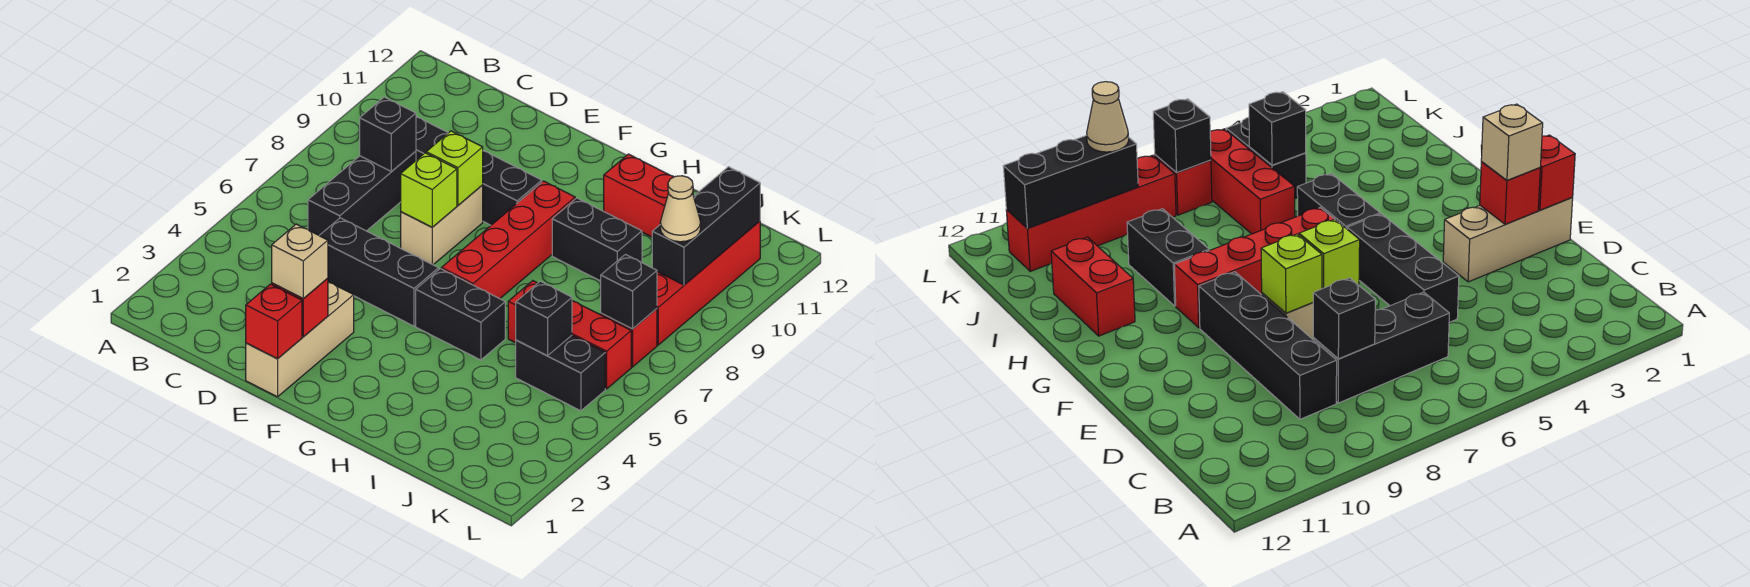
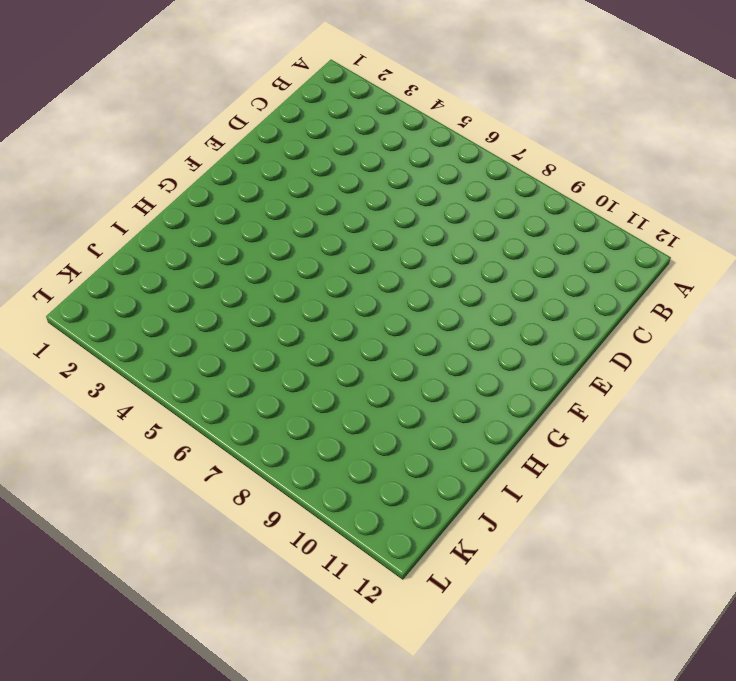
none -> black brick C6:C8 level 1
none -> black brick C9:F9 level 1
none -> black brick D5:F5 level 1

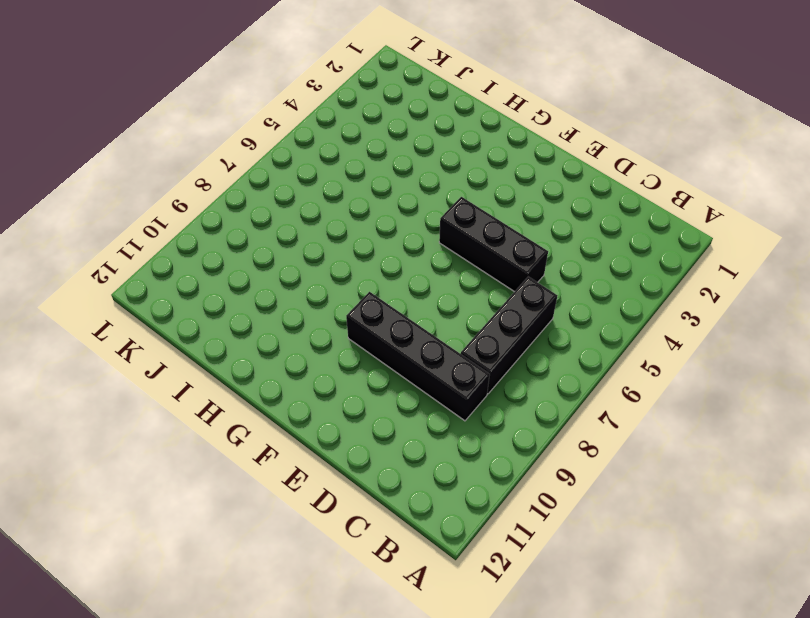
none -> tan brick E1:E3 level 1
none -> tan brick E7:E8 level 1
none -> black brick G5:H5 level 1

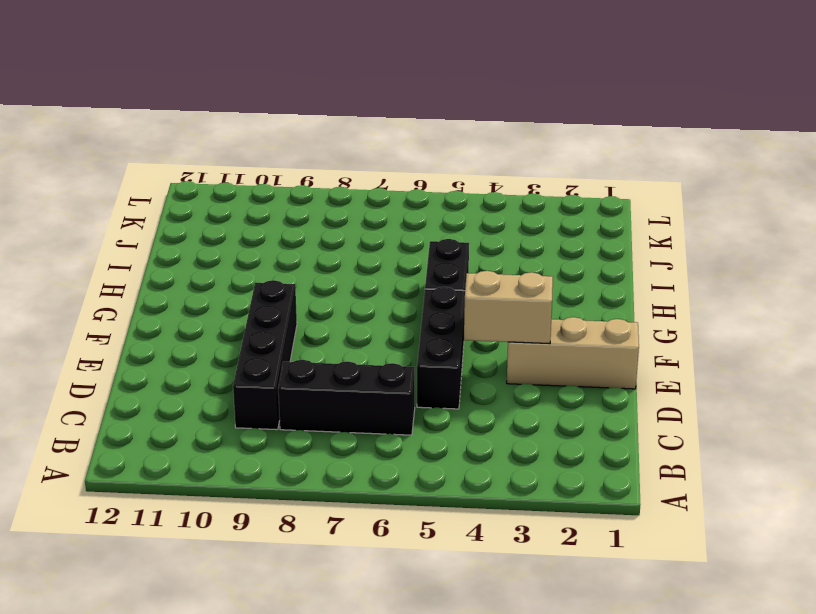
tan brick E3:E4 level 2 -> tan brick E7:E8 level 1
none -> red brick G6:G9 level 1
none -> black brick H9:I9 level 1
none -> red brick H11:I11 level 1

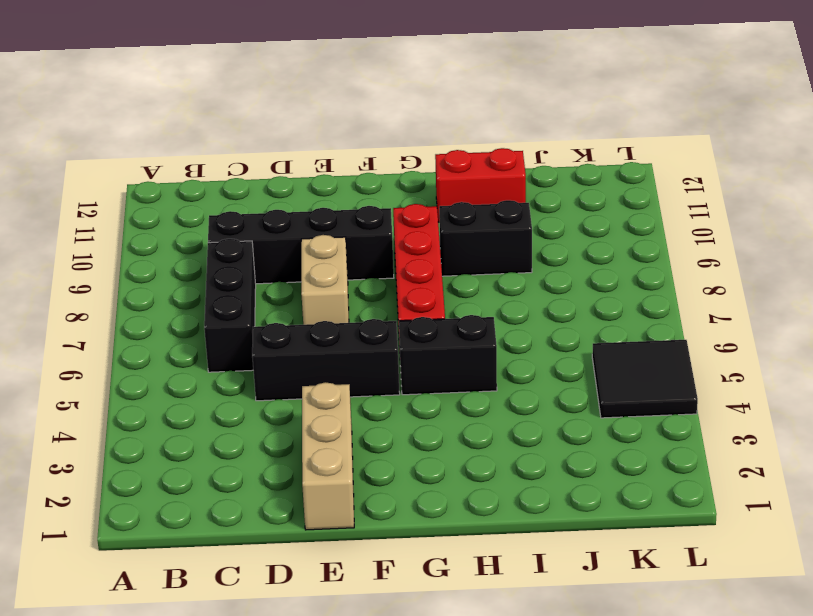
black tile K4:L5 level 1 -> black brick J5:K5 level 1
none -> red brick I6:K6 level 1
none -> red brick K7 level 1
none -> red brick K8:K11 level 1

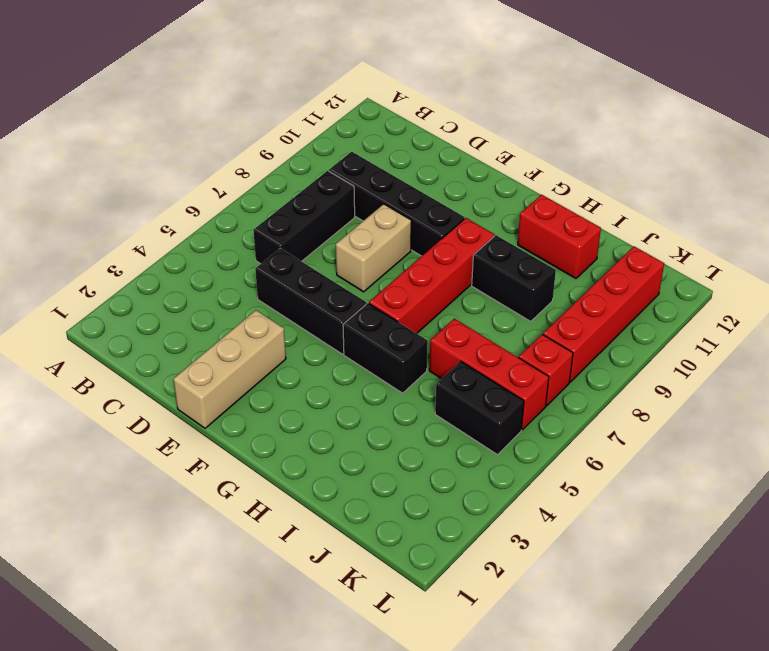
none -> black brick C8 level 2
none -> red brick E1 level 2
none -> red brick E2 level 2

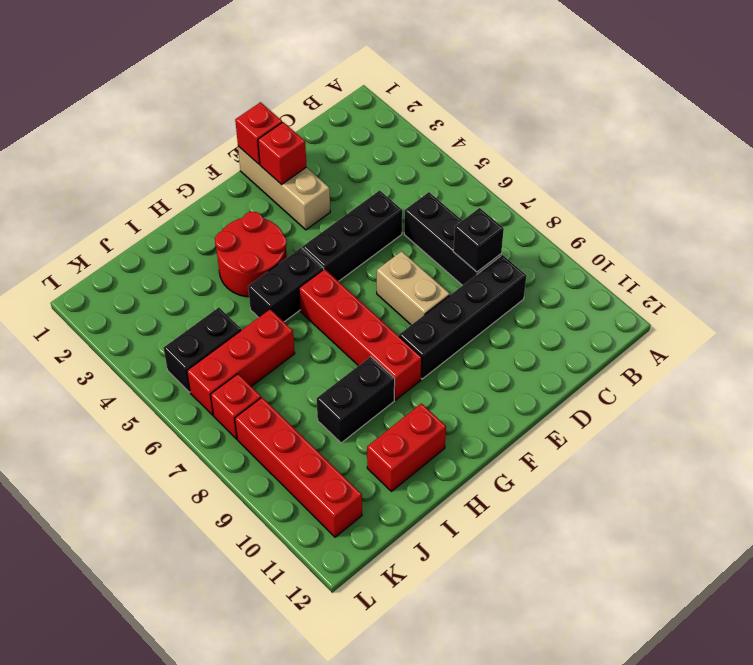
red round brick G3:H4 level 1 -> none
none -> lime brick E7 level 2
none -> lime brick E8 level 2
none -> black brick J5 level 2

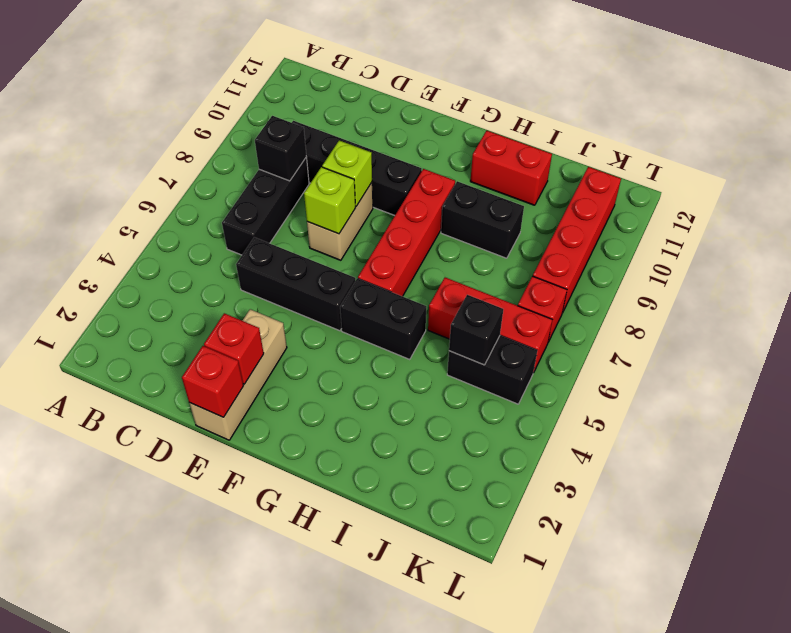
none -> black brick K7 level 2
none -> black brick K9:K11 level 2
none -> tan brick E2 level 3

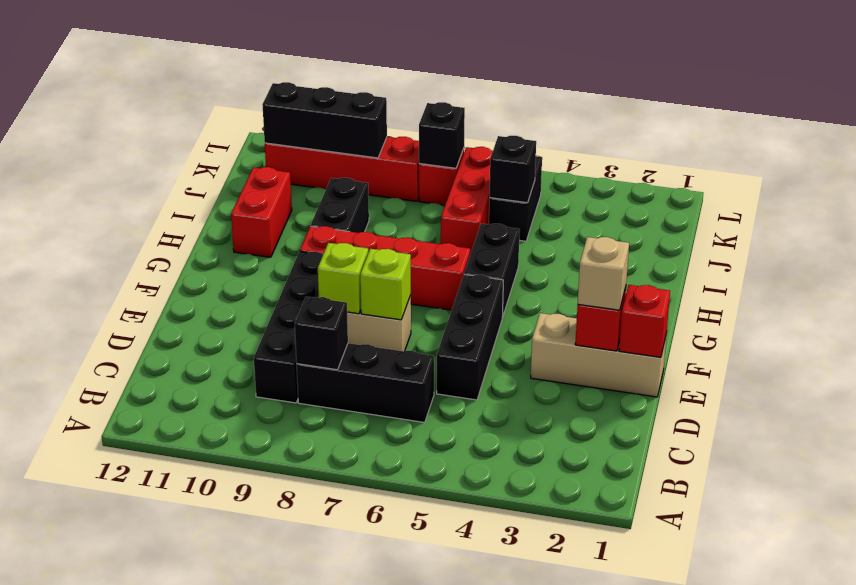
none -> tan cone K9 level 3

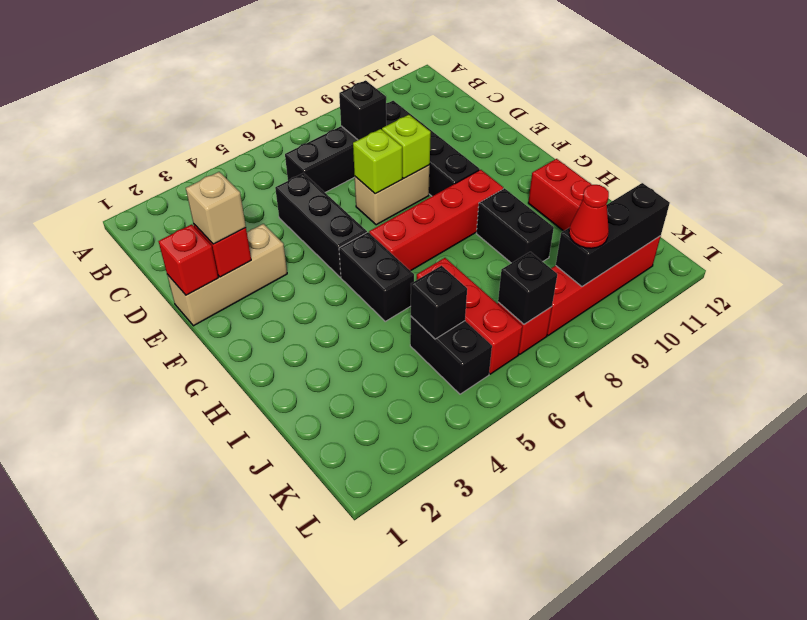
red cone K9 level 3 -> tan cone K9 level 3

